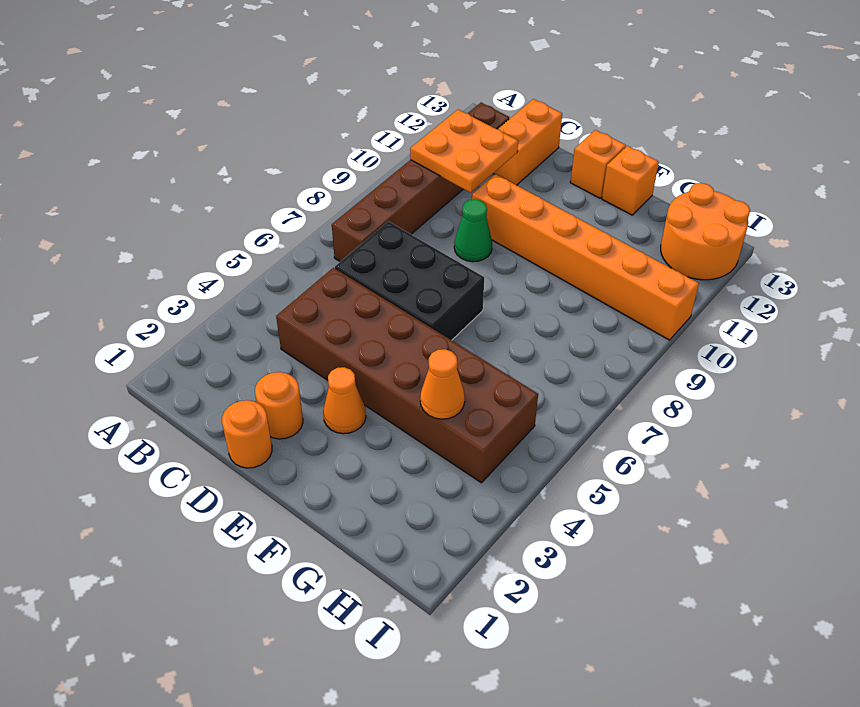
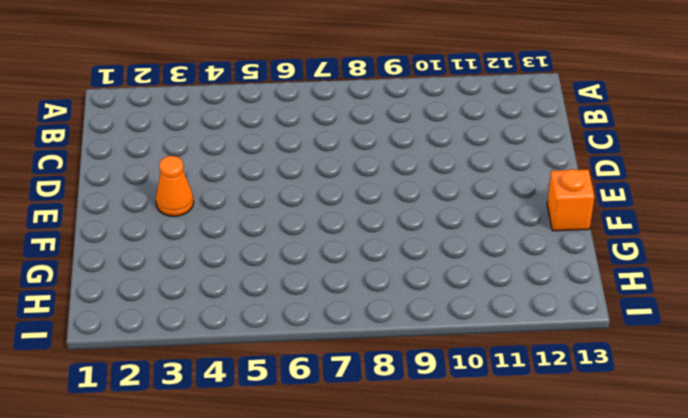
none -> brown brick B7:B12 level 1
none -> brown brick C4:H5 level 1
none -> black brick C6:E7 level 1

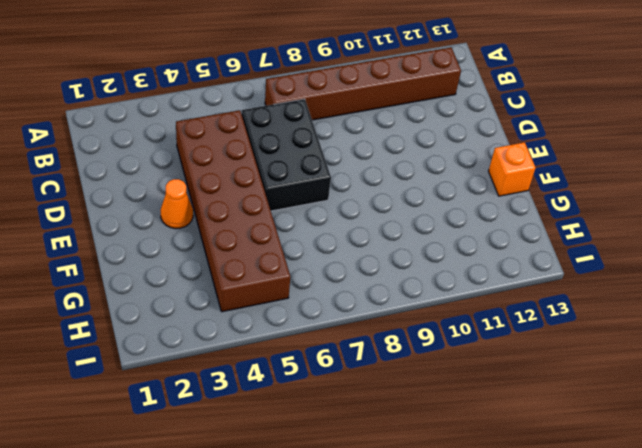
none -> orange brick C12:C13 level 1
none -> orange round brick D1 level 1
none -> orange round brick D2 level 1

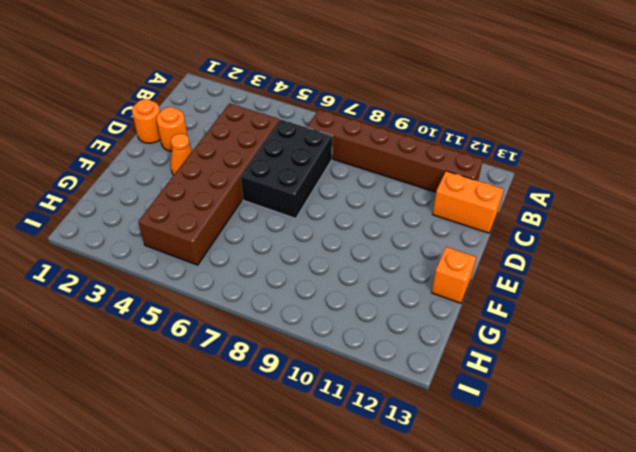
none -> green cone D9 level 1
none -> orange brick D10:I10 level 1
none -> orange brick E13 level 1

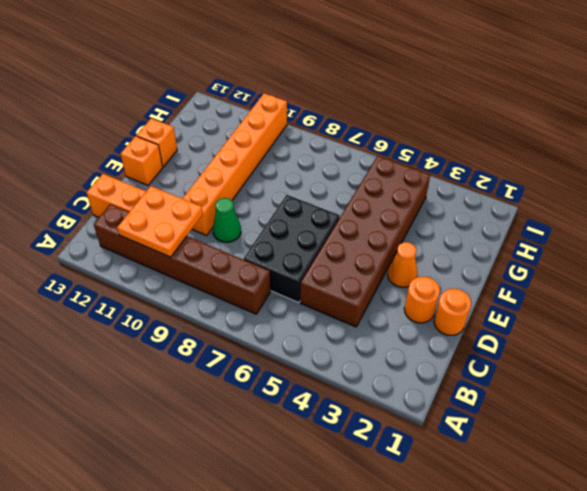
none -> orange round brick H12:I13 level 1
none -> orange cone G4 level 2

